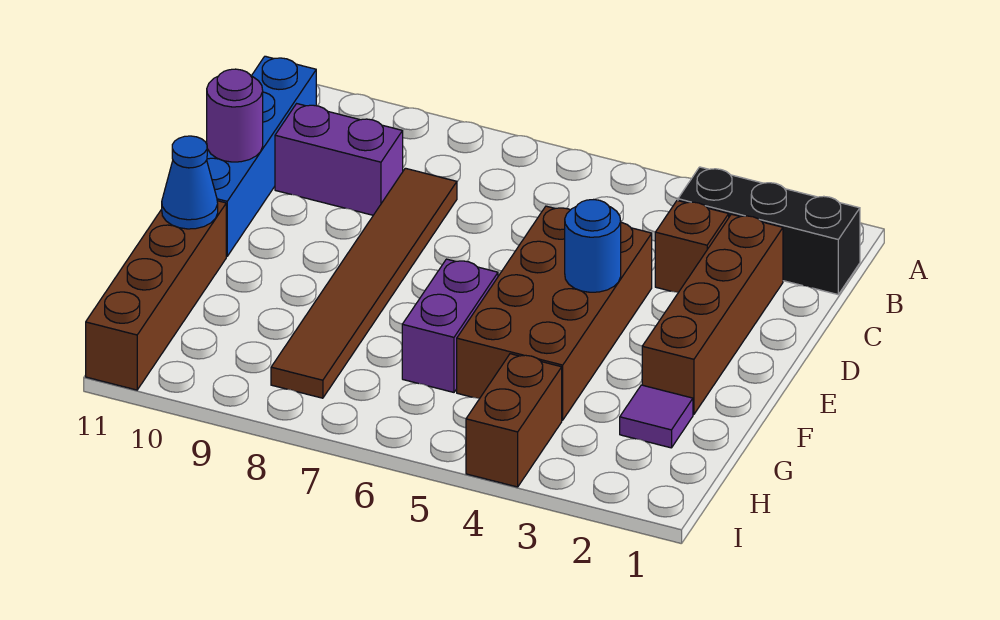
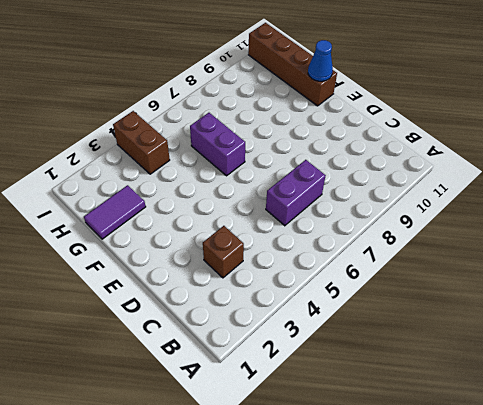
purple brick C6:C7 level 1 -> purple brick C9:C10 level 1
purple tile G1:G2 level 1 -> purple tile G2 level 1
none -> black brick B1:B3 level 1
none -> blue brick B11:E11 level 1
none -> brown brick C2:F2 level 1

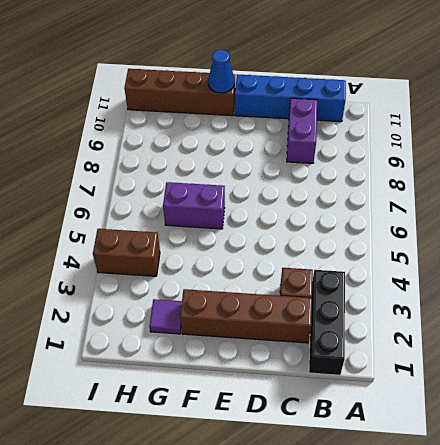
none -> brown tile C8:H8 level 1
none -> brown brick D4:G5 level 1
none -> purple round brick D11 level 2

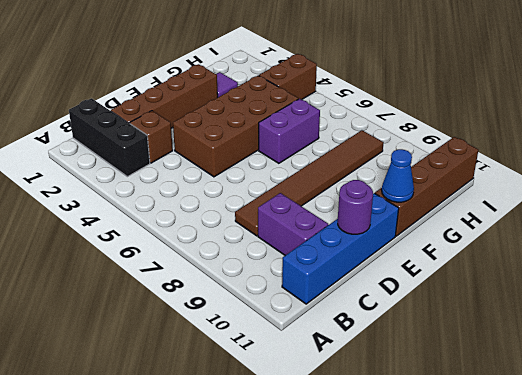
none -> blue round brick E4 level 2

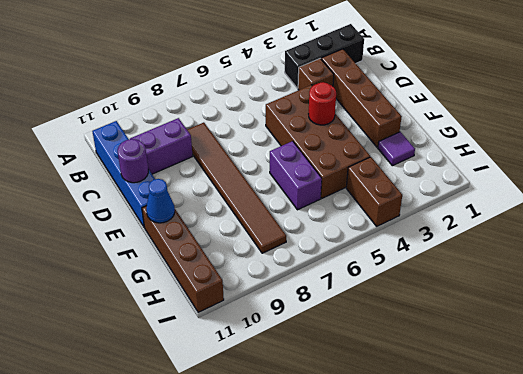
red round brick E4 level 2 -> blue round brick E4 level 2

